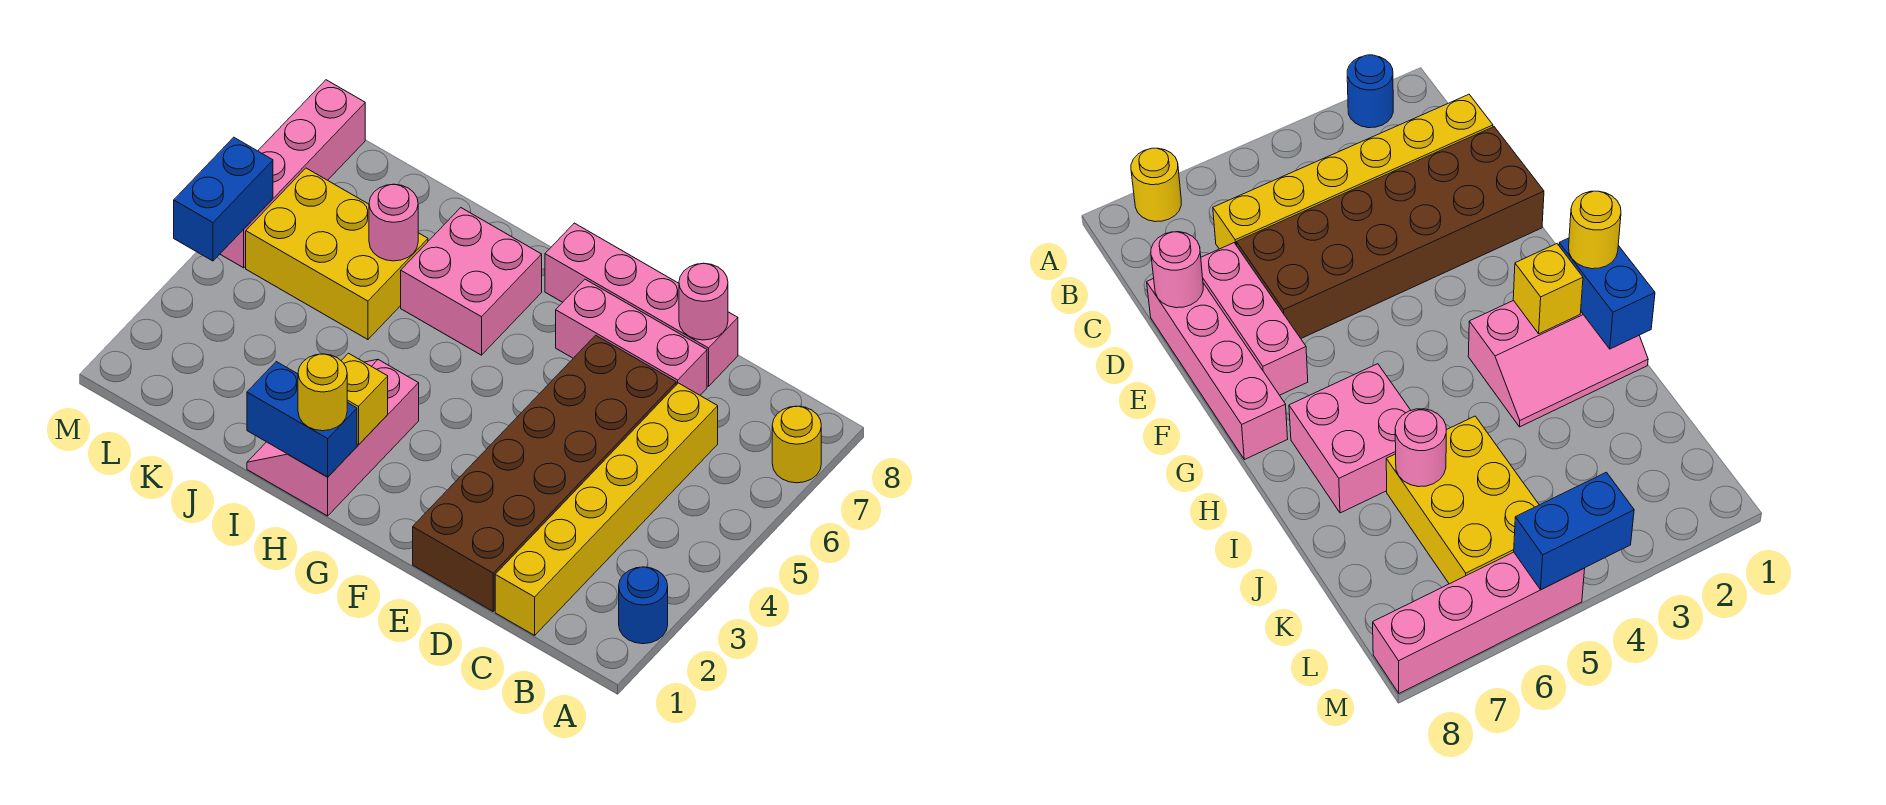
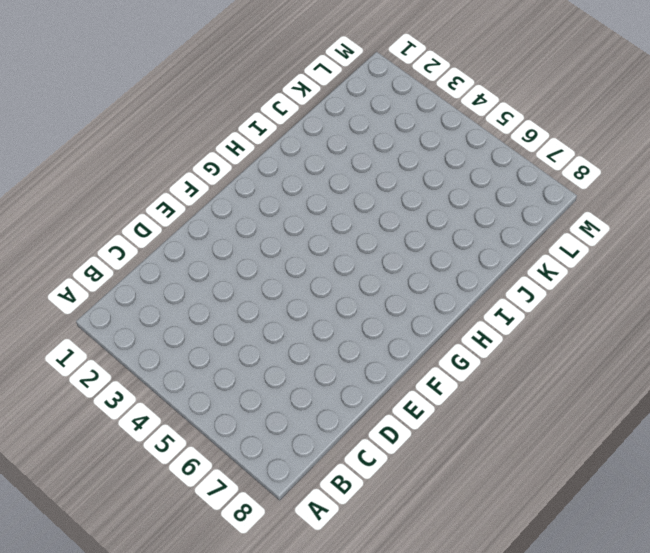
none -> blue round brick A2 level 1
none -> yellow round brick A7 level 1
none -> yellow brick C1:C6 level 1

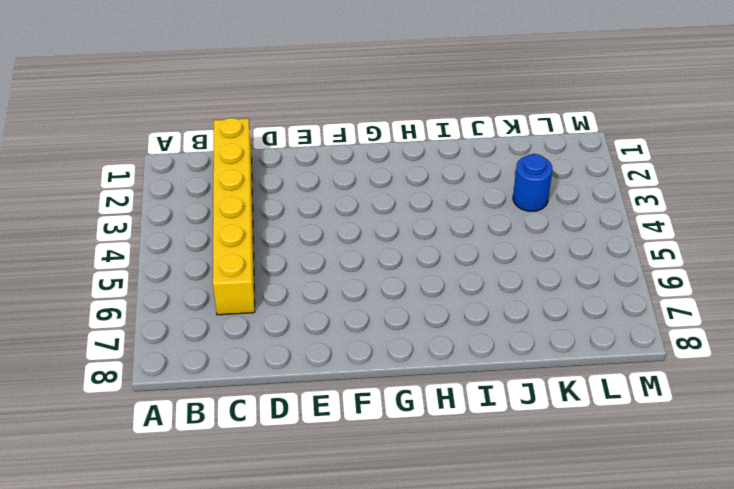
blue round brick K3 level 1 -> blue round brick A2 level 1
none -> yellow round brick A7 level 1
none -> brown brick D1:E6 level 1
none -> pink brick D7:F7 level 1

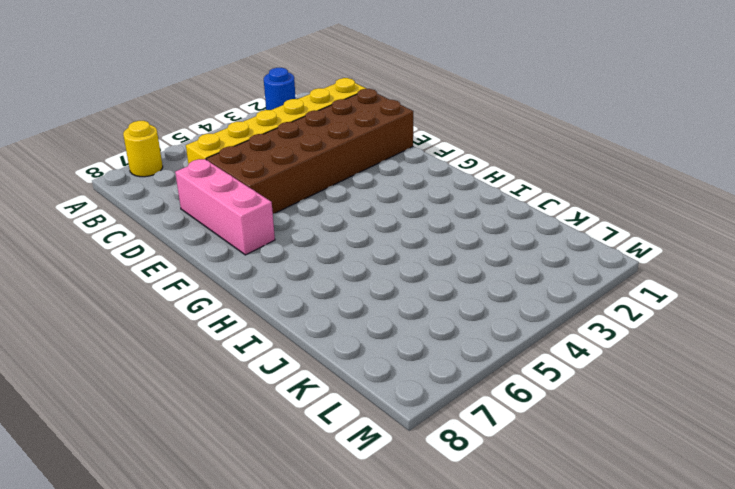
none -> pink brick D8:G8 level 1
none -> pink slope H1:I3 level 1 top H
none -> pink brick H6:I7 level 1

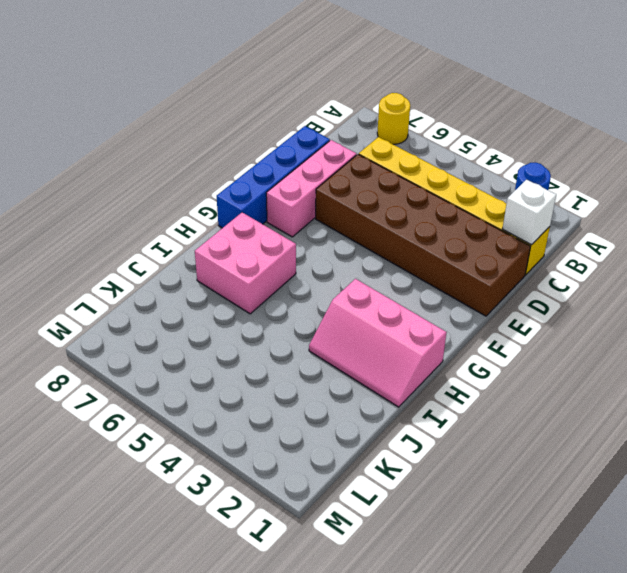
white brick C1 level 2 -> none
blue brick D8:G8 level 1 -> pink brick D8:G8 level 1
none -> yellow brick J5:L6 level 1
none -> pink brick M5:M8 level 1
none -> pink round brick D8 level 2

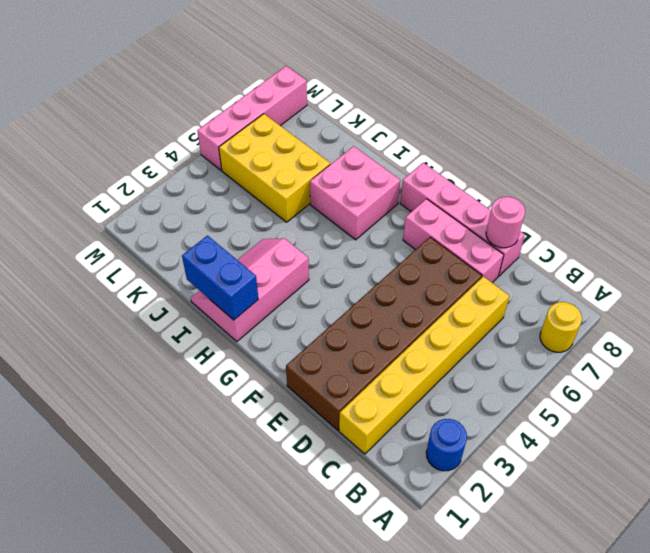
none -> yellow brick H2 level 2
none -> pink round brick J6 level 2
none -> blue brick M4:M5 level 2

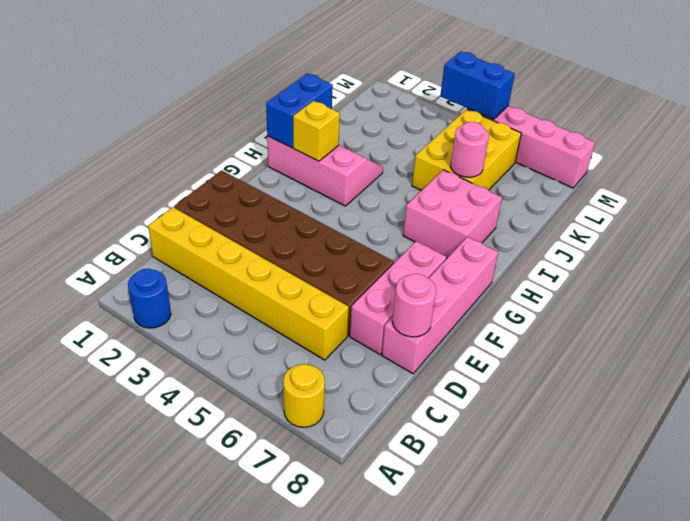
none -> yellow round brick H1 level 3

